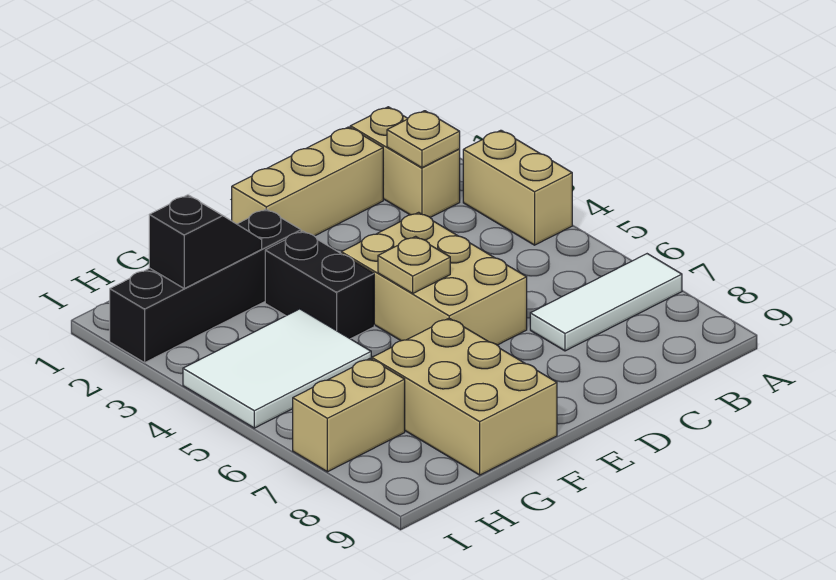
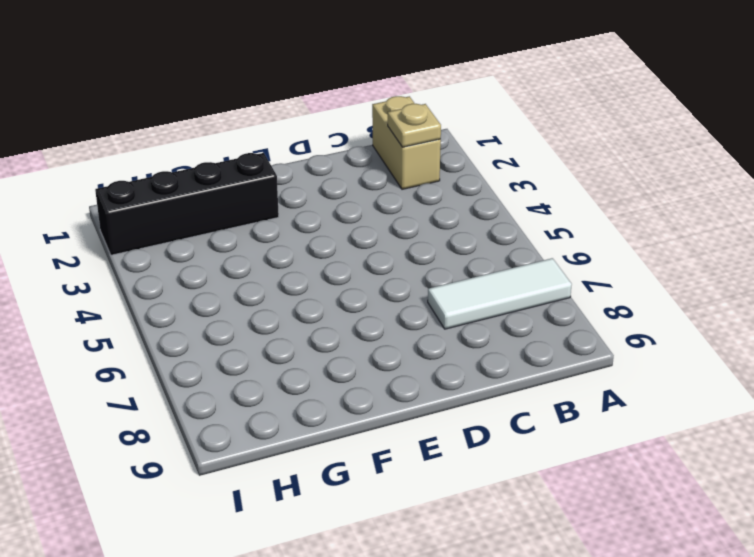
none -> tan brick A3:A4 level 1
none -> tan brick C1:E1 level 1
none -> tan brick D4:E6 level 1

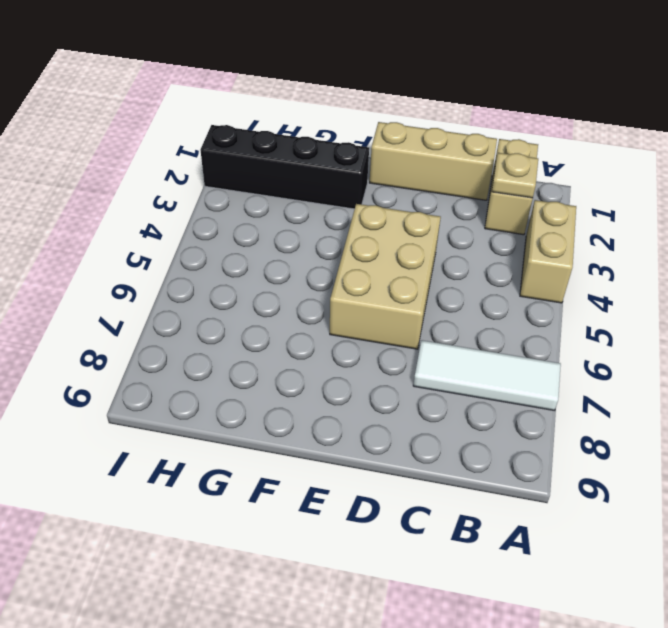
none -> black brick F3:F4 level 1
none -> tan brick F7:G9 level 1
none -> white tile G4:I5 level 1

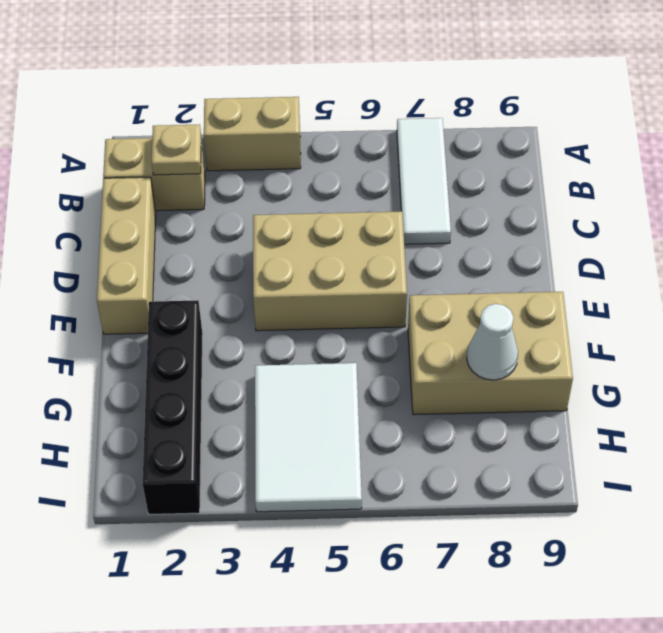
white cone G8 level 2 -> none
none -> black brick F3:F4 level 1
none -> tan brick H7:I7 level 1
none -> tan plate E5 level 2

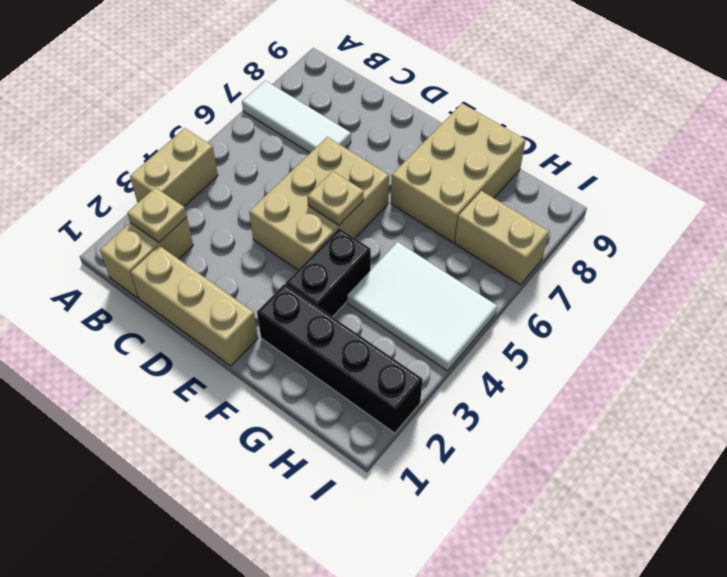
none -> black slope G2:H2 level 2 top H

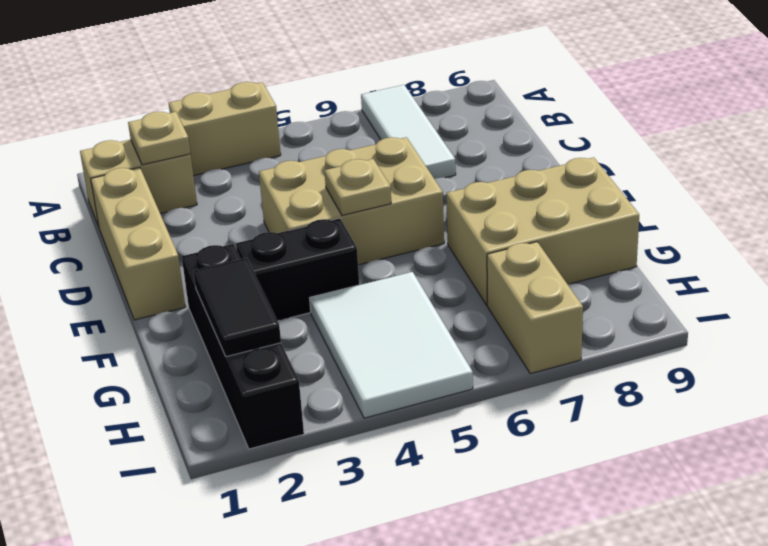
black tile G2:H2 level 2 -> black slope G2:H2 level 2 top H

